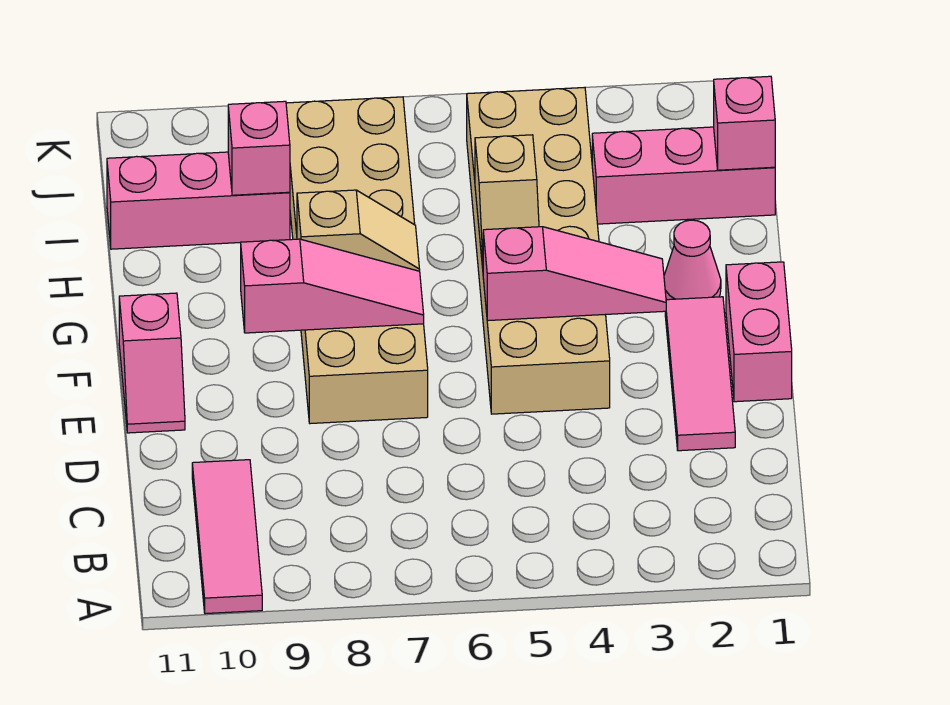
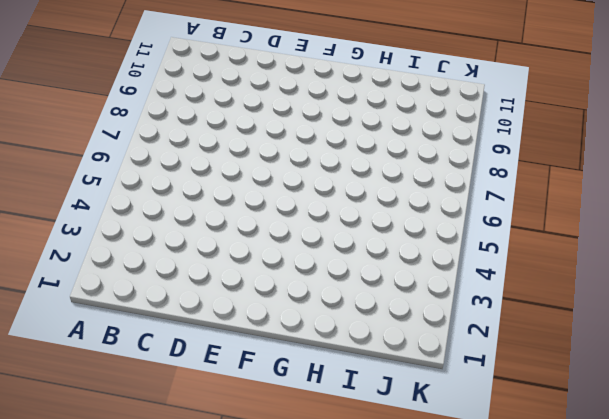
none -> pink tile A10:C10 level 1
none -> pink tile D2:F2 level 1
none -> pink brick E1:F1 level 1

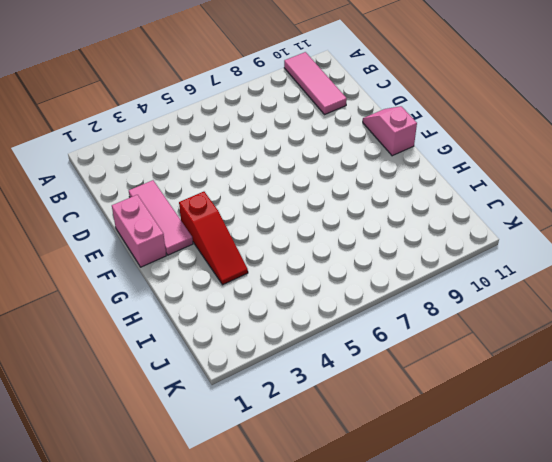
red slope F3:H3 level 1 top F -> none
none -> tan brick E4:J5 level 1
none -> tan brick E7:J8 level 1
none -> pink cone G2 level 1

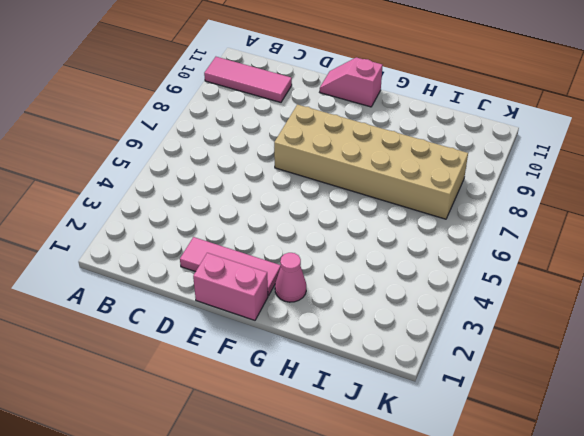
none -> tan brick E4:J5 level 1
none -> pink brick I1:I3 level 1
none -> pink brick I9:I11 level 1

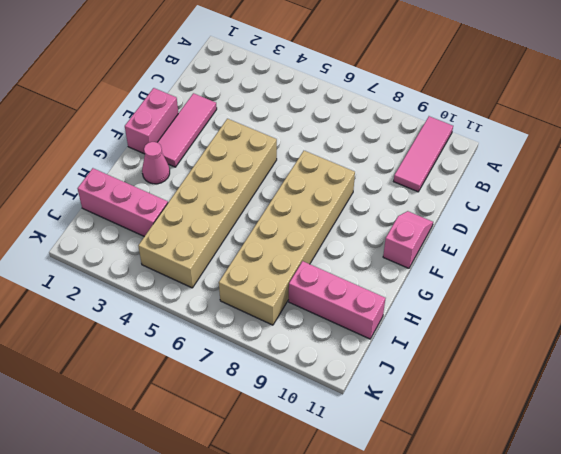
none -> pink slope F3:F5 level 2 top 5
none -> pink slope F7:F9 level 2 top 9
none -> tan slope G5:H5 level 2 top H

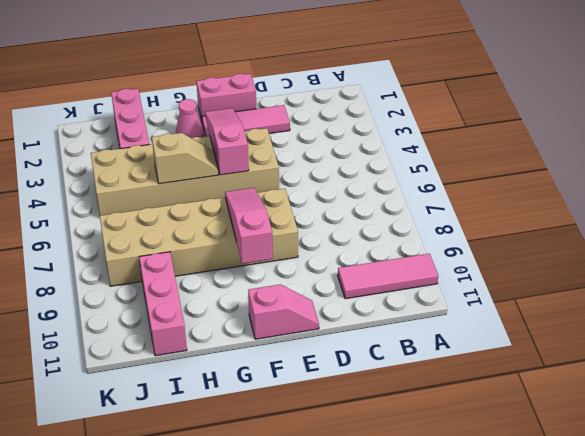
none -> tan slope G7:G8 level 2 top 8
none -> pink brick I1 level 2
none -> pink brick I9 level 2

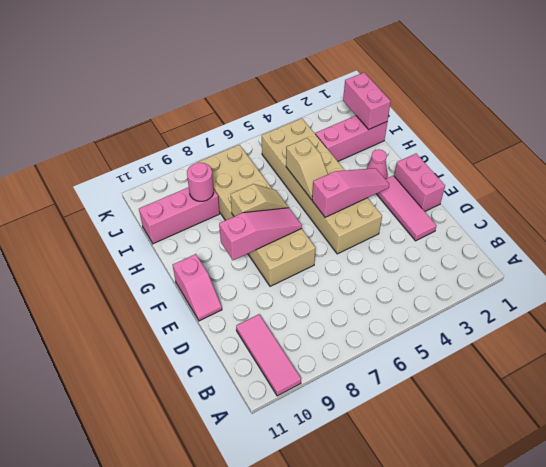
pink brick I1:J1 level 2 -> pink brick I1 level 2
pink round brick I9 level 2 -> pink brick I9 level 2

